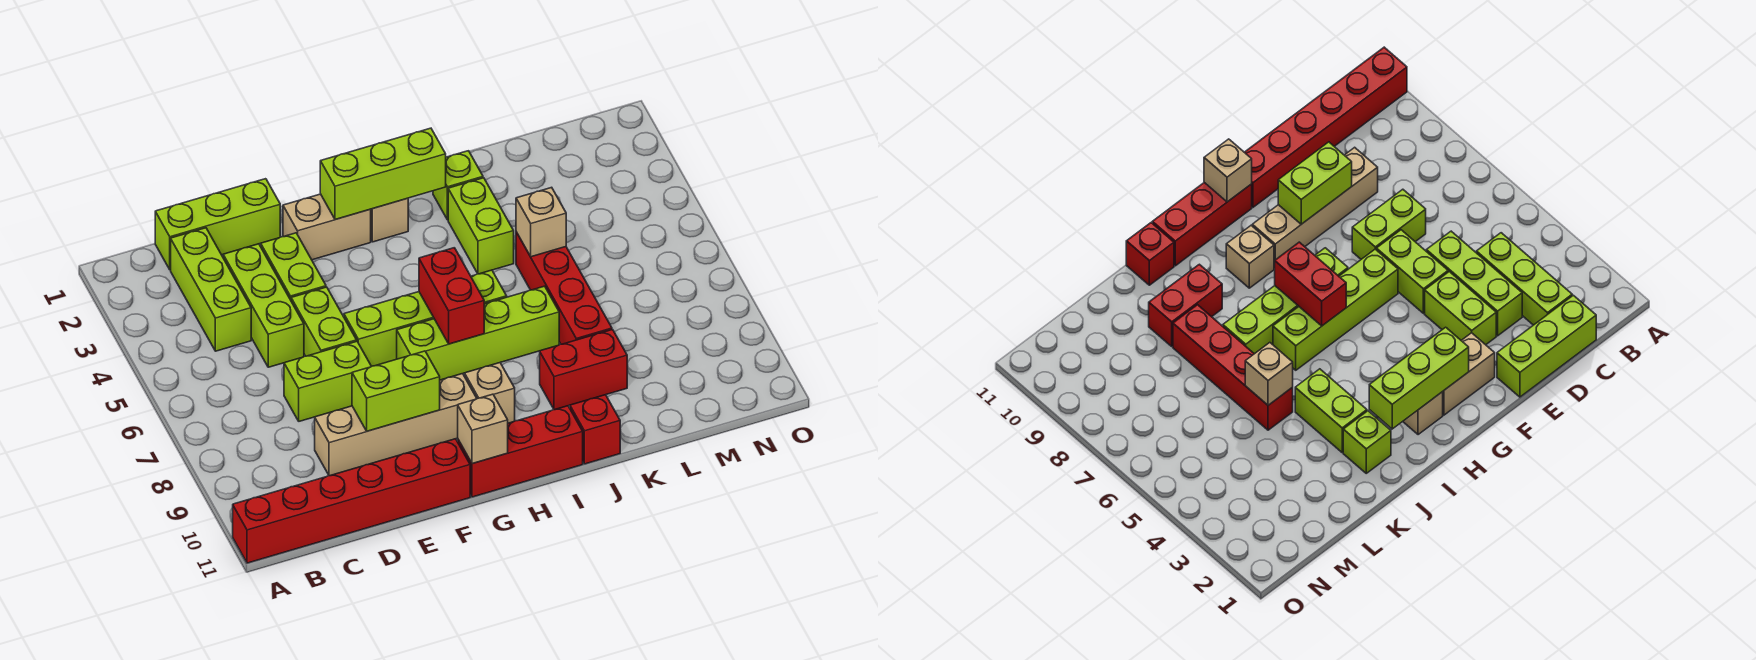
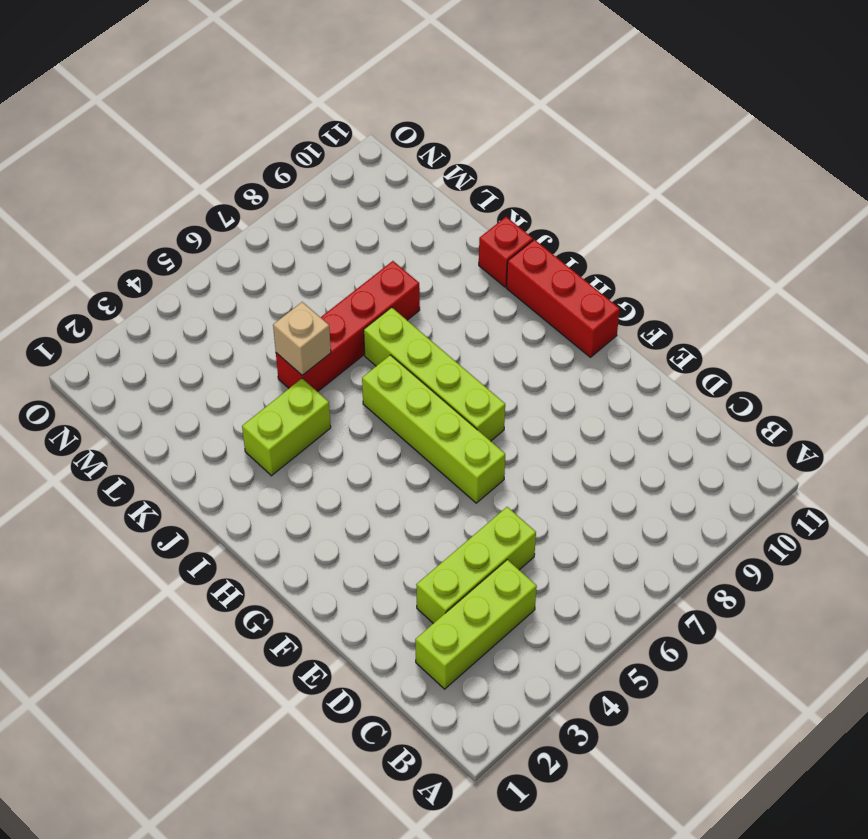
none -> red brick A11:F11 level 1
none -> lime brick C1:E1 level 1
none -> lime brick D7:E7 level 1

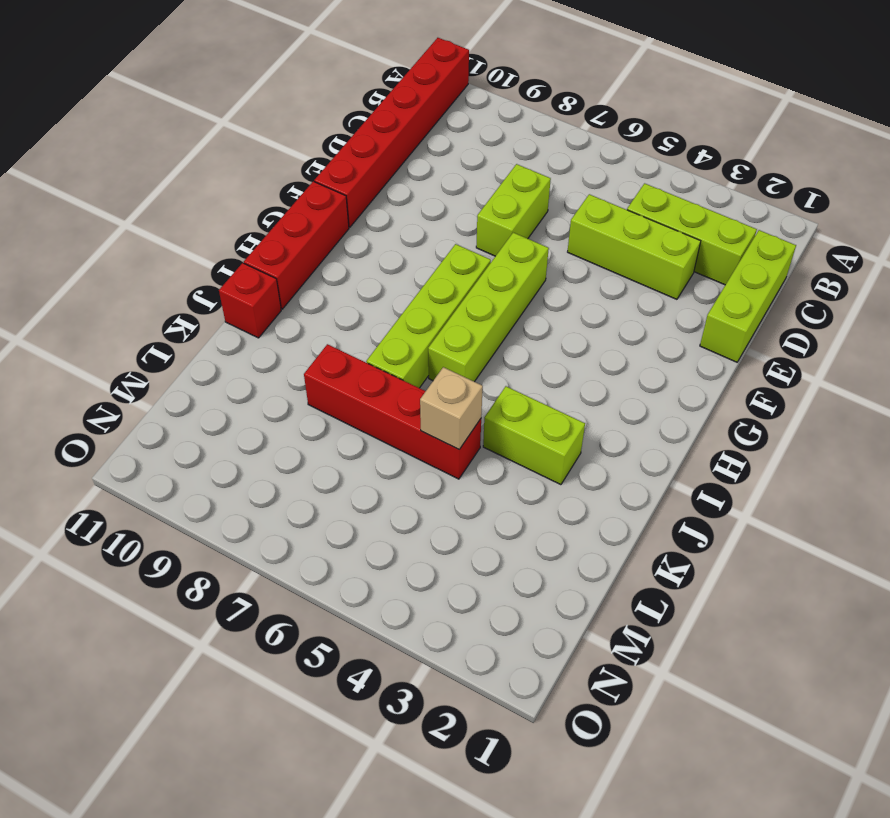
none -> tan brick D9:G9 level 1
none -> lime brick E3:E4 level 1
none -> lime brick E5:E6 level 1

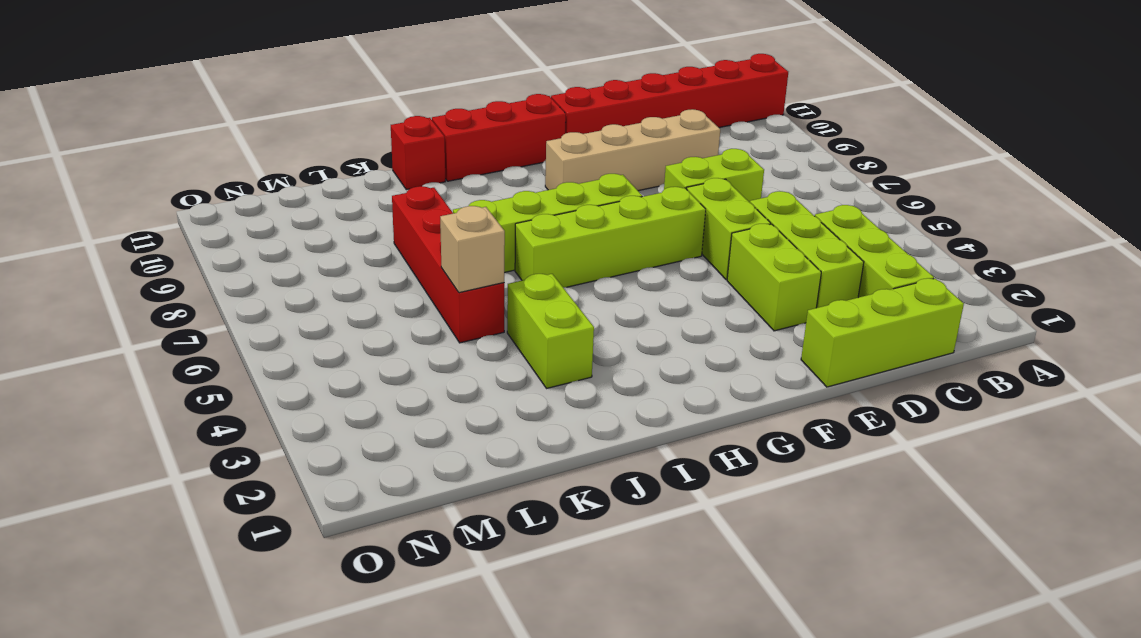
none -> tan brick F2:G2 level 1
none -> tan brick H2 level 1
none -> tan brick H9 level 1

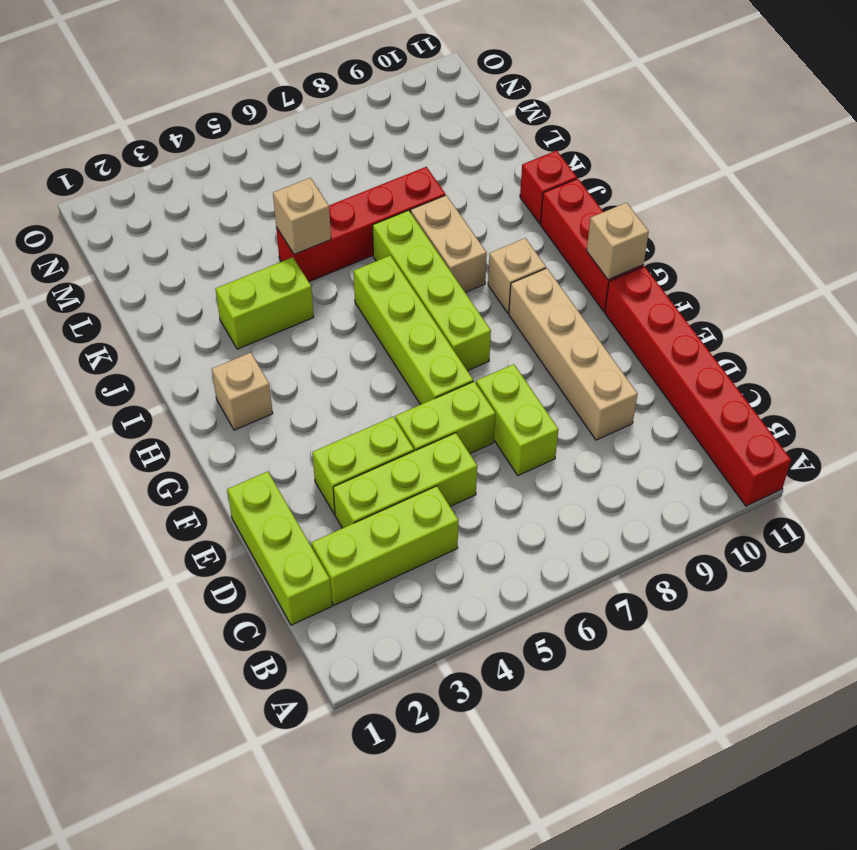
tan brick I8:J8 level 1 -> tan brick F2:G2 level 1
none -> lime brick J2 level 1
none -> red brick J9:K9 level 1
none -> lime brick E9:F9 level 2

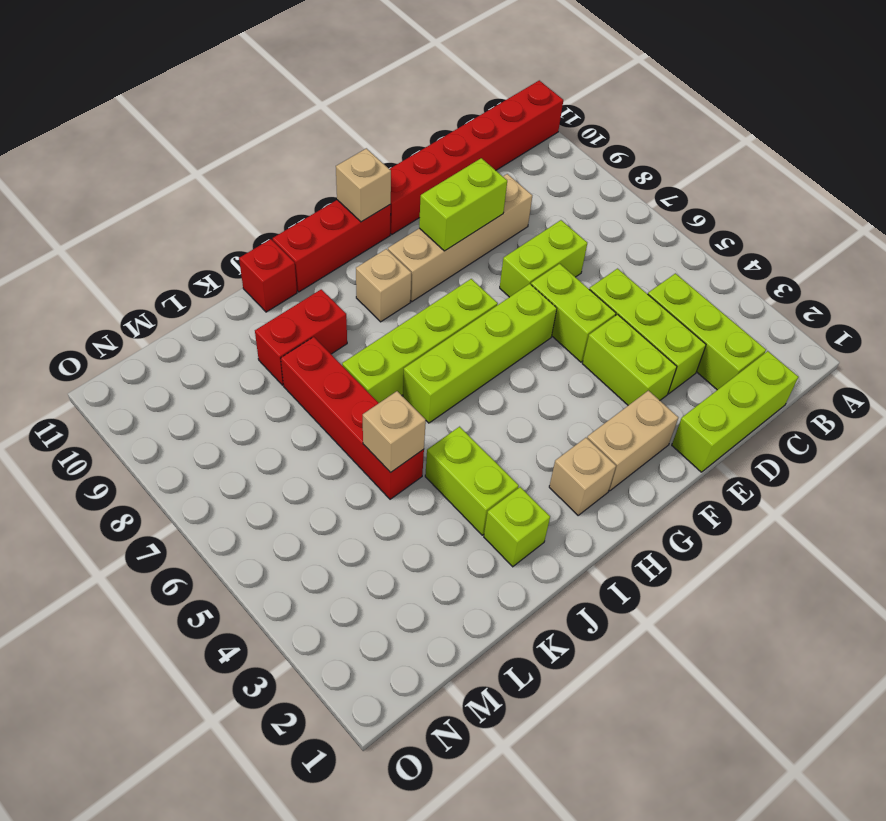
none -> lime brick G2:I2 level 2
none -> red brick H6:H7 level 2

